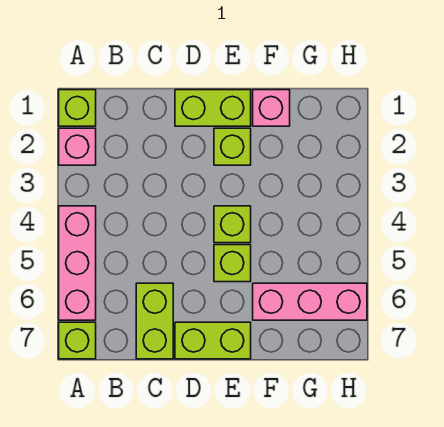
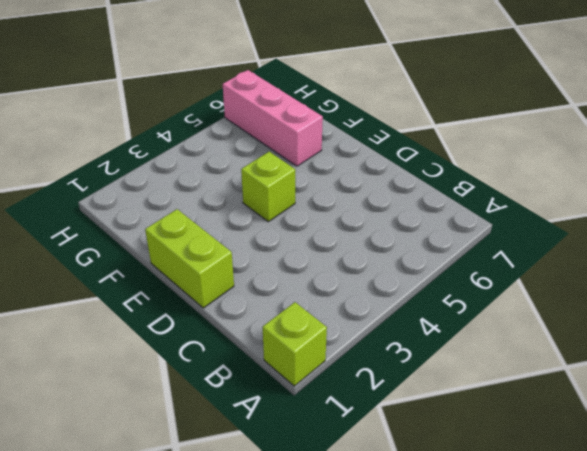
none -> pink brick A2 level 1
none -> pink brick A4:A6 level 1
none -> lime brick A7 level 1

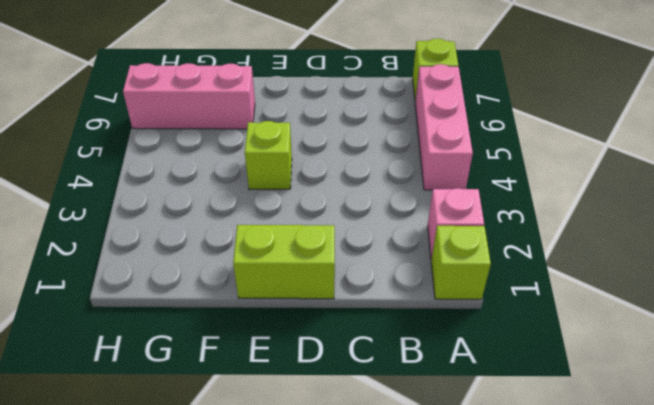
none -> lime brick C6:C7 level 1
none -> lime brick D7:E7 level 1
none -> lime brick E2 level 1

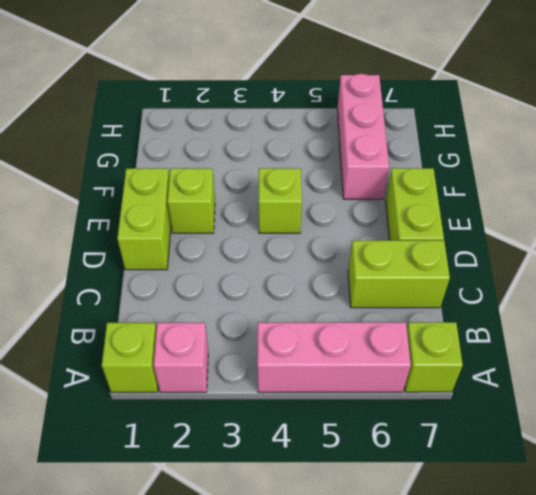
none -> lime brick E5 level 1
none -> pink brick F1 level 1

